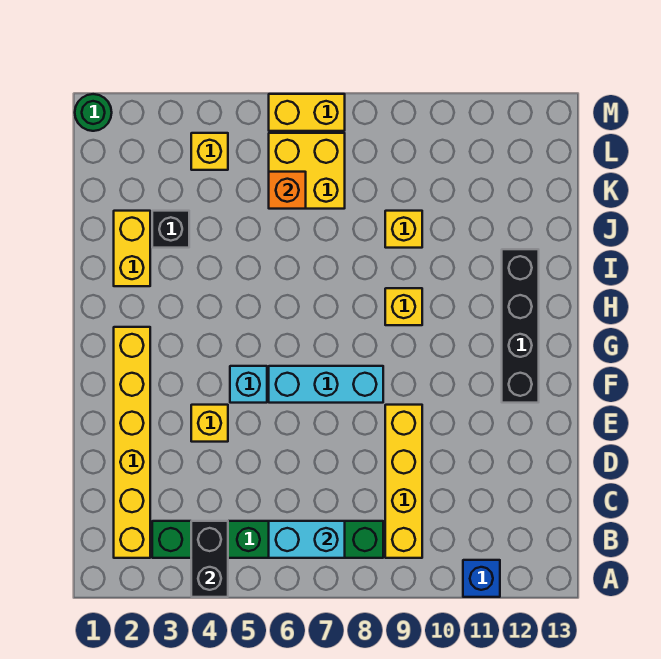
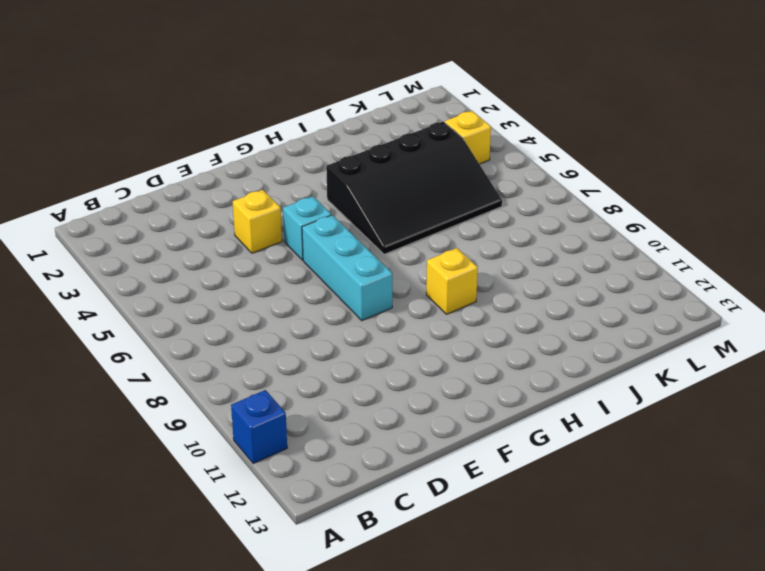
black slope H4:K6 level 1 top 4 -> yellow brick K6:L7 level 1
none -> yellow brick B2:G2 level 1
none -> green brick B3:B8 level 1
none -> yellow brick B9:E9 level 1

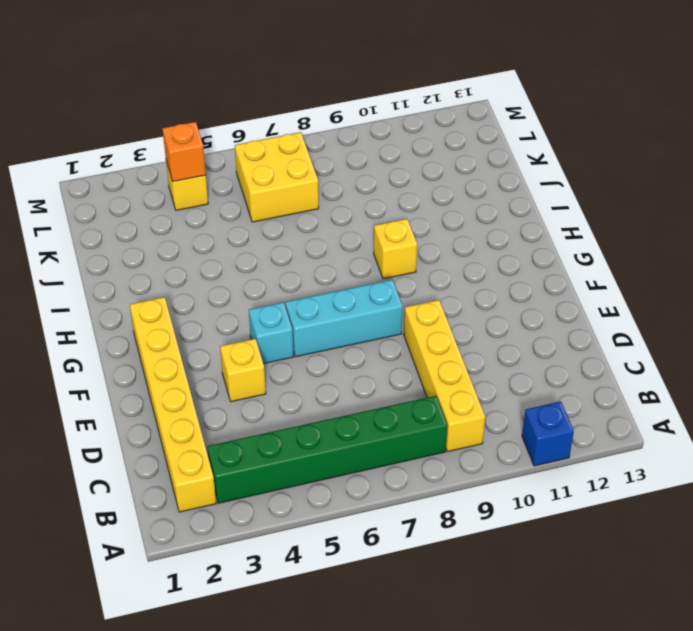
orange brick L4 level 2 -> orange brick K6 level 2
none -> black brick F12:I12 level 1
none -> yellow brick I2:J2 level 1
none -> black brick J3 level 1

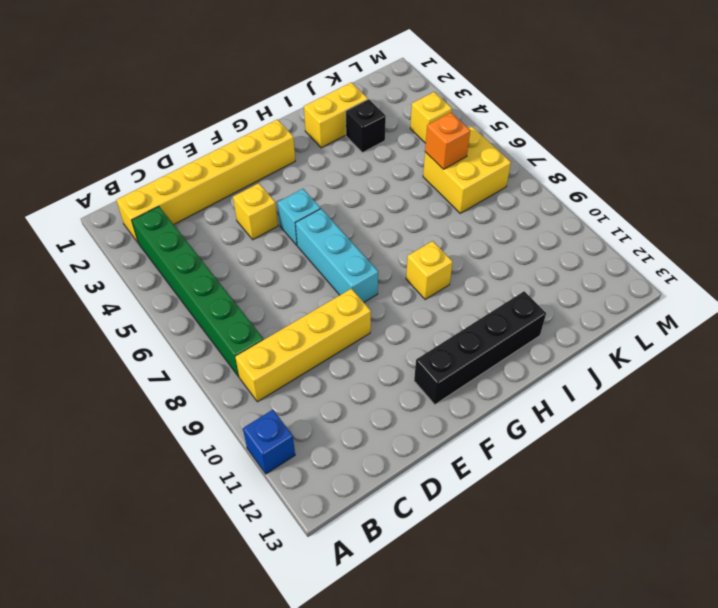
none -> yellow brick J9 level 1
none -> green round brick M1 level 1
none -> yellow brick M6:M7 level 1

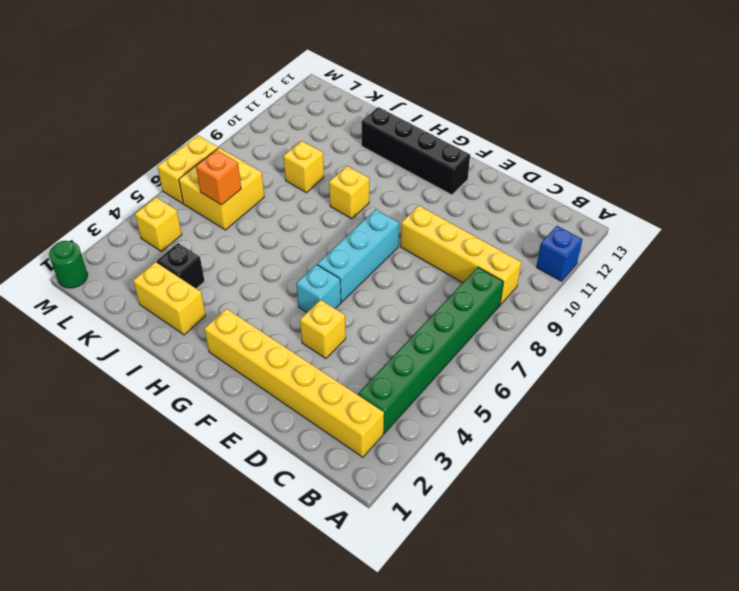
none -> black brick A4:B4 level 2
none -> cyan brick B6:B7 level 2

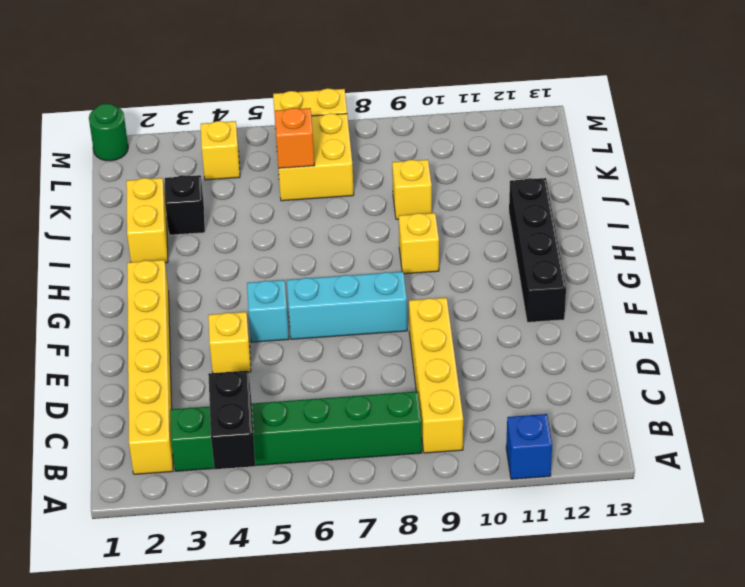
none -> cyan brick B6:B7 level 2

